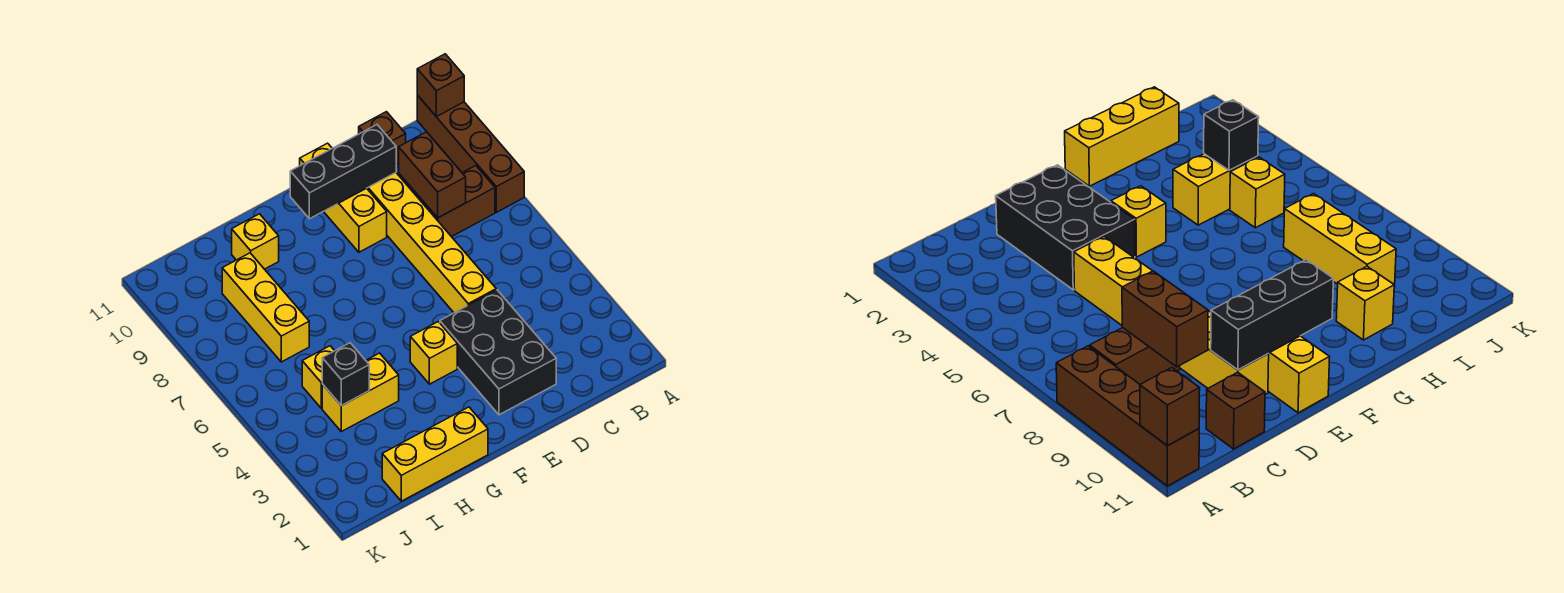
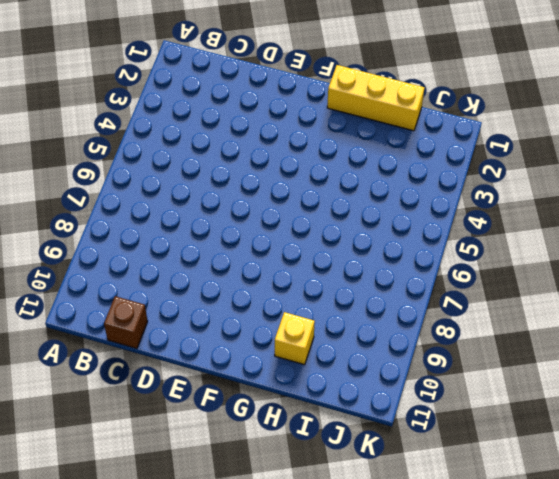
none -> brown brick A8:A11 level 1
none -> brown brick B8:C8 level 1
none -> black brick D2:E4 level 1

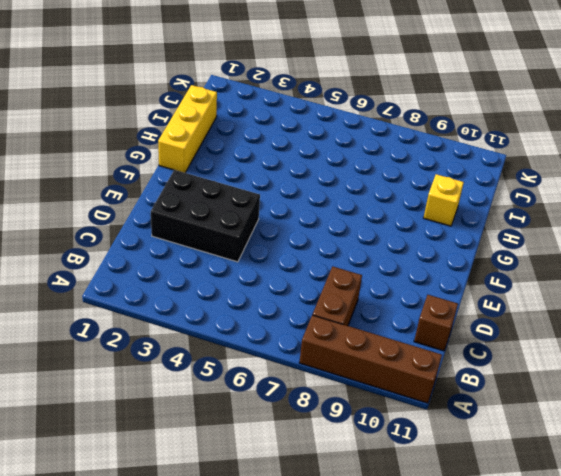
none -> yellow brick D5:D10 level 1
none -> yellow brick E9:E11 level 1
none -> yellow brick F4 level 1

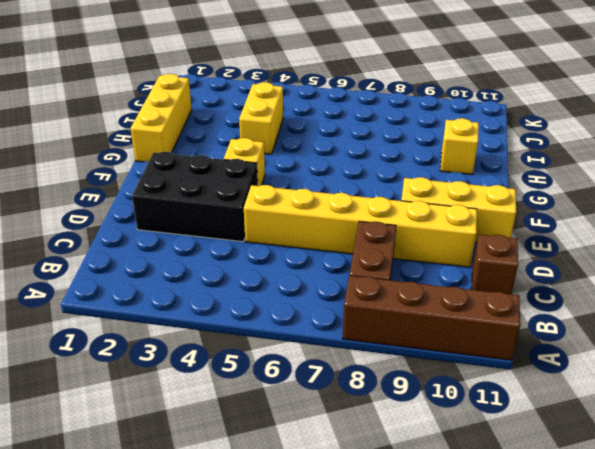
none -> yellow brick I5 level 1
none -> yellow brick I7:I9 level 1
none -> brown brick A11 level 2

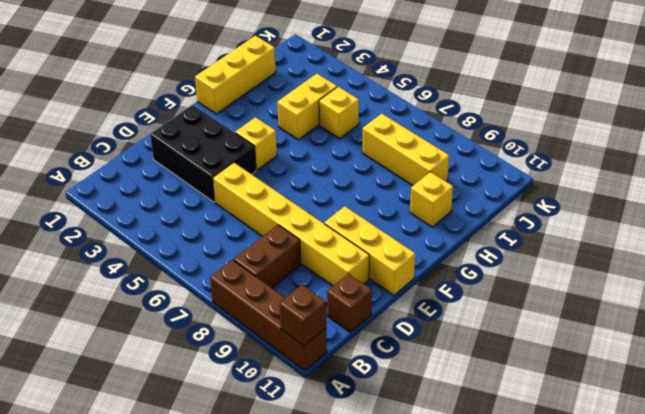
none -> brown brick C8:C9 level 2
none -> black brick D10:F10 level 2
none -> black brick I4 level 2

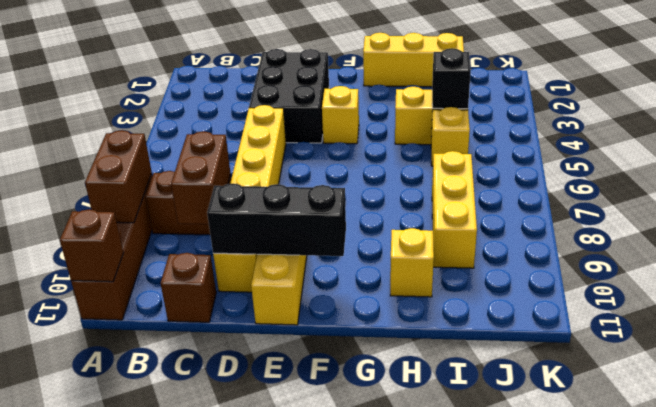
brown brick A8:A9 level 2 -> none

